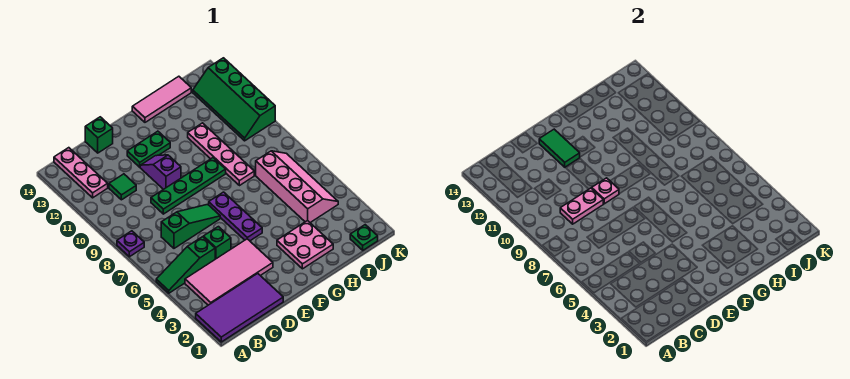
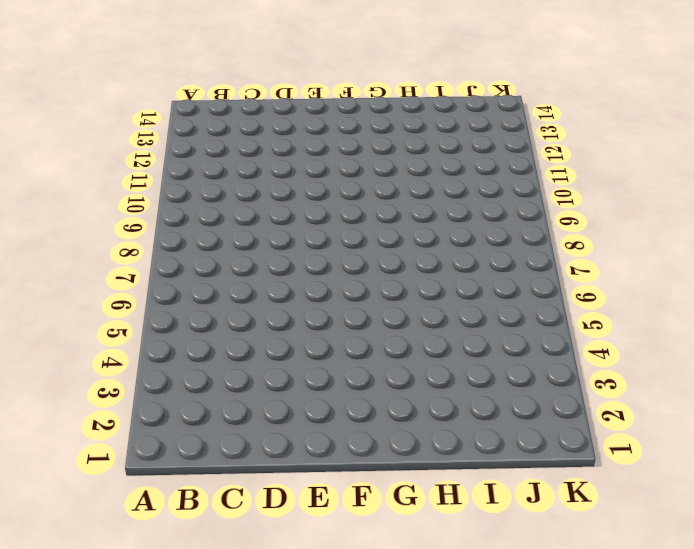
none -> purple tile A1:D2 level 1
none -> green slope A5:C5 level 1 top C
none -> purple plate A8 level 1

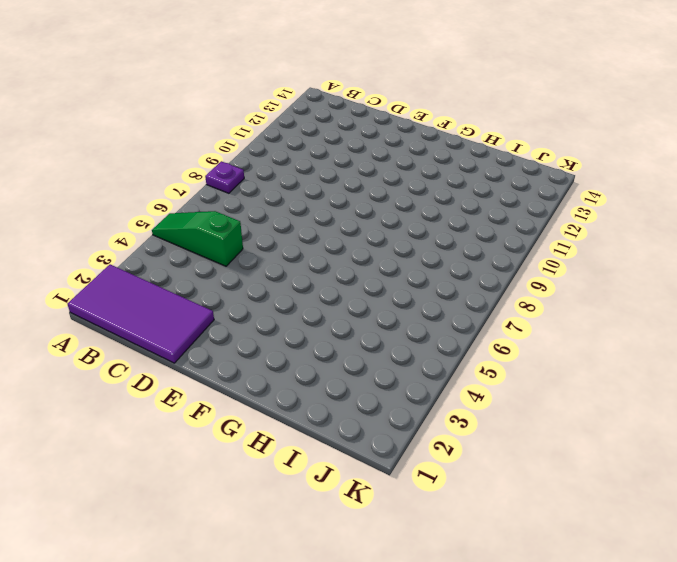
none -> pink tile B3:E4 level 1
none -> pink plate B12:B14 level 1
none -> green slope C7:E7 level 1 top C

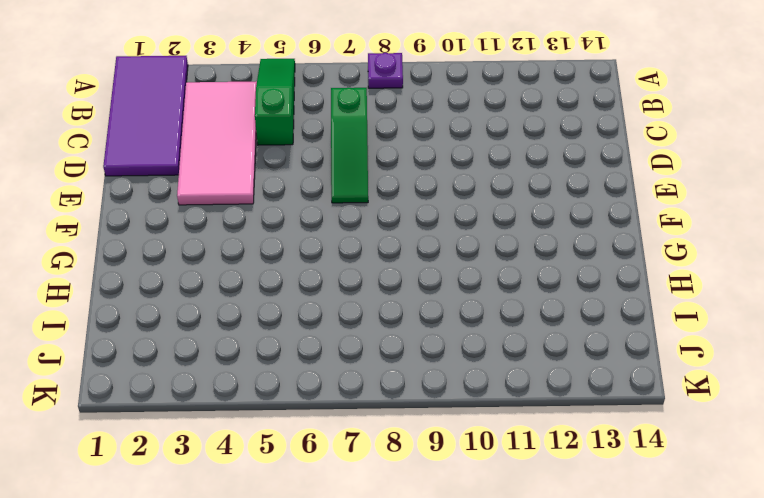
none -> pink plate B12:B14 level 1
none -> green tile C11 level 1
none -> green brick D5 level 1

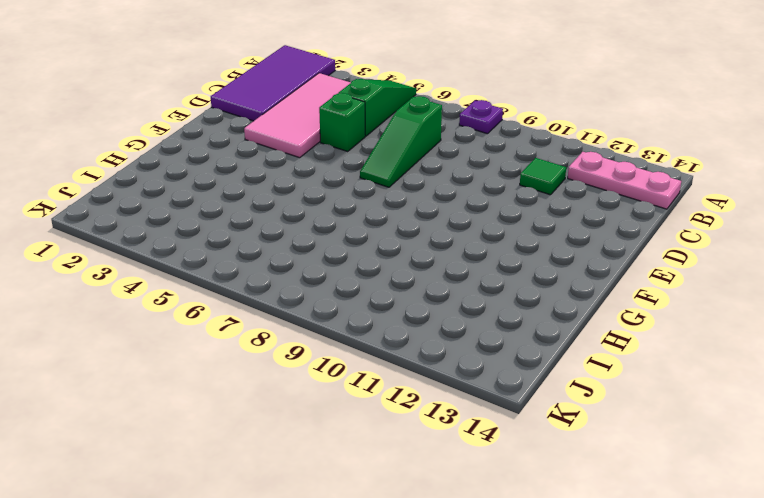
none -> green plate D9:G9 level 1
none -> green brick D14 level 1
none -> purple slope E10:E11 level 1 top 10

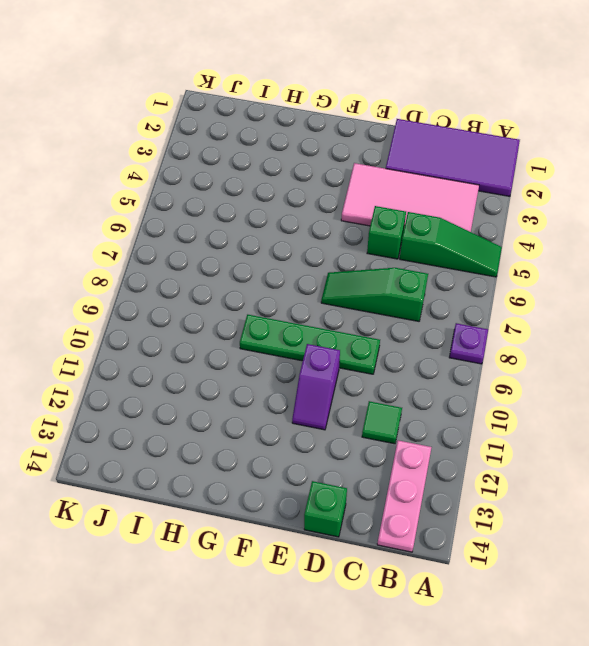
none -> green plate E12:F12 level 1
none -> purple plate F5:F7 level 1
none -> pink plate G2:H3 level 1

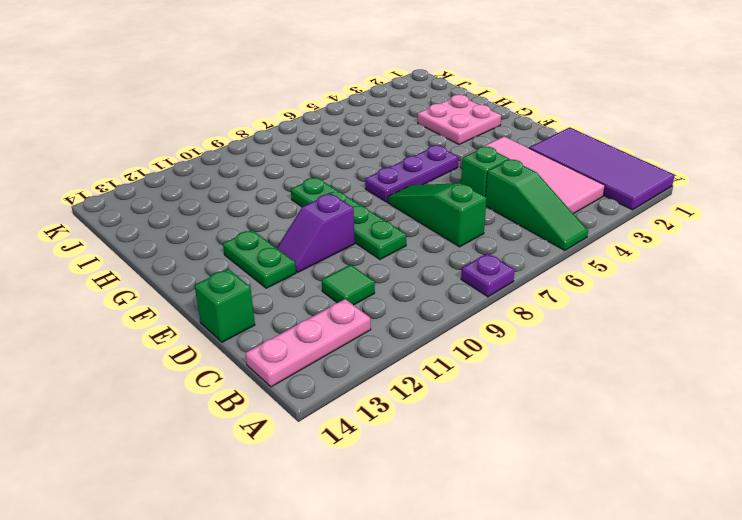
none -> pink tile G14:I14 level 1
none -> pink plate H8:H11 level 1
none -> pink slope I4:J7 level 1 top I

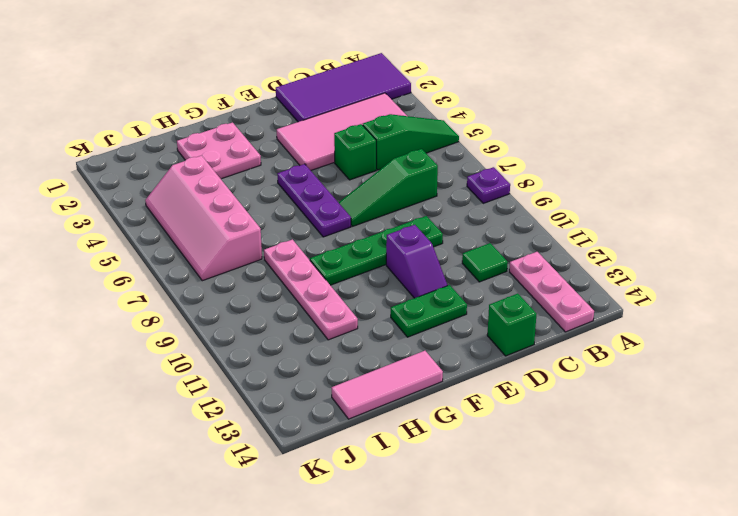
none -> green plate J1 level 1
none -> green slope J10:K13 level 1 top K
none -> pink plate C9:D9 level 2

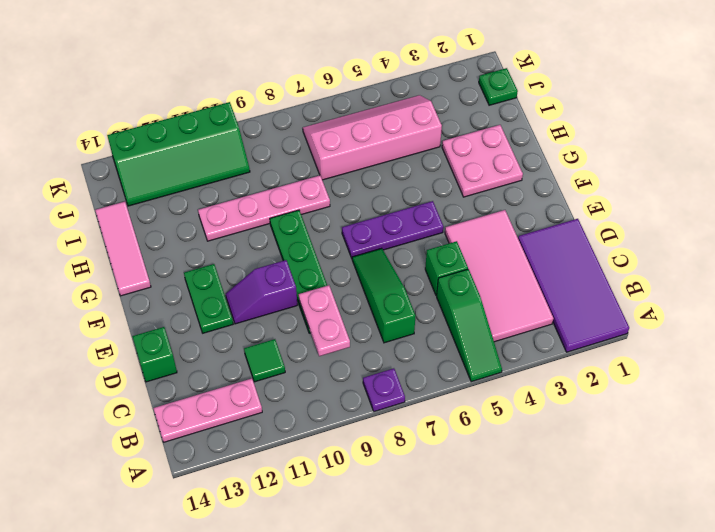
none -> pink plate E9 level 2
none -> green tile E12:E13 level 2

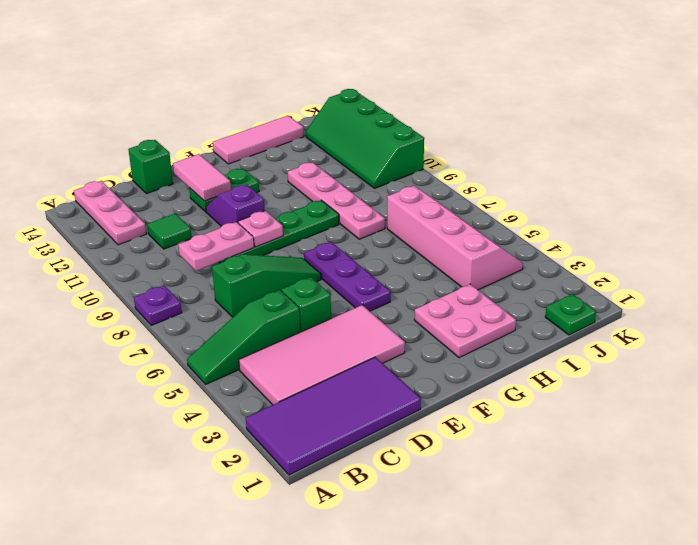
pink tile E12:E13 level 2 -> green tile E12:E13 level 2

